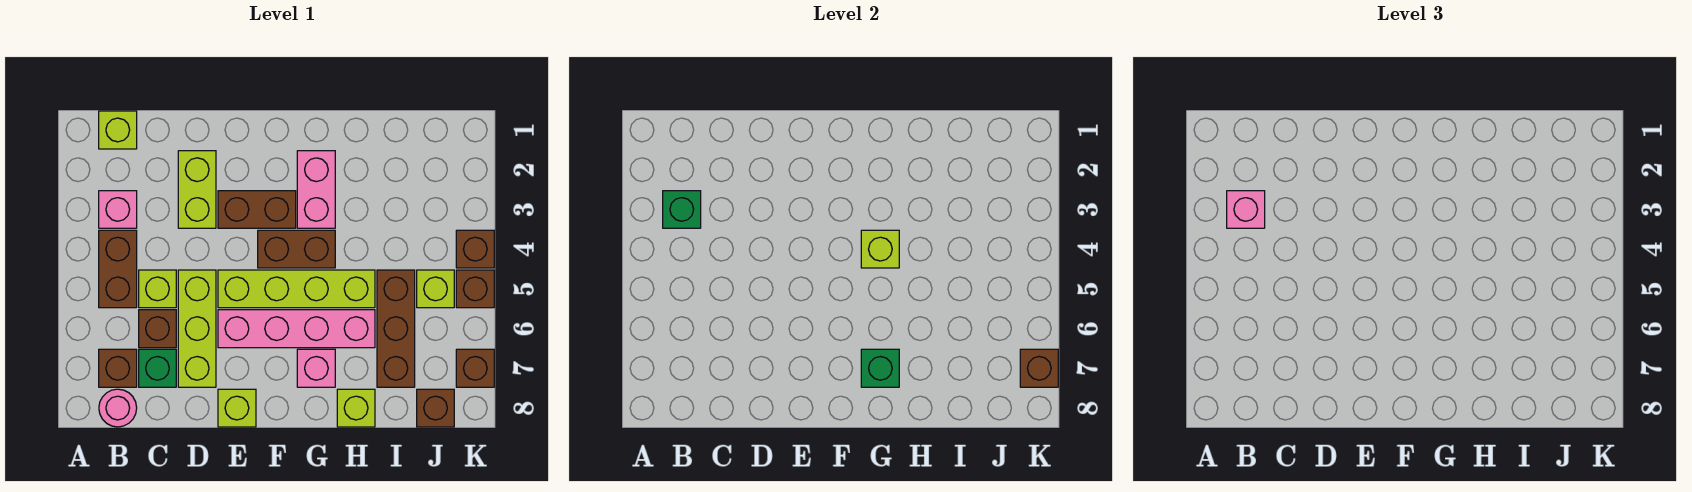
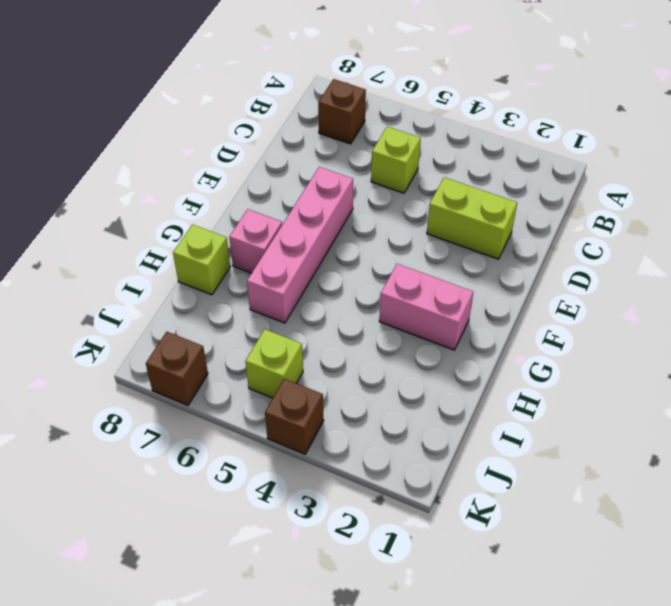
none -> lime brick B1 level 1
none -> pink brick B3 level 1
none -> brown brick B4:B5 level 1

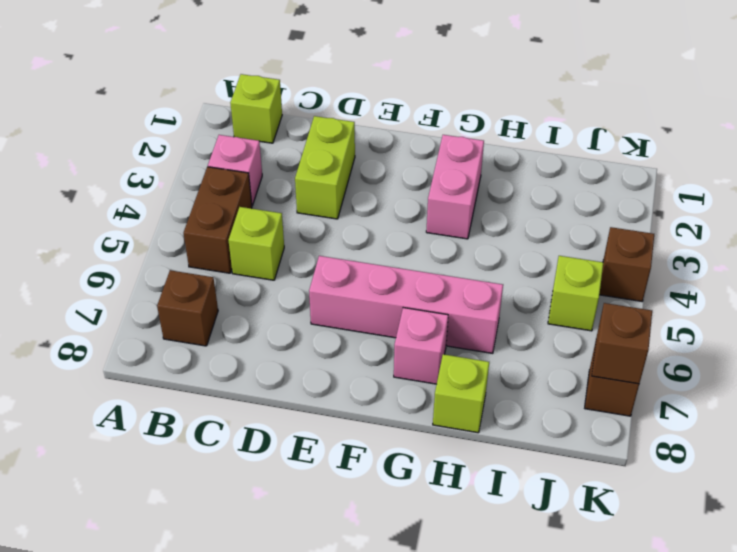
none -> pink round brick B8 level 1
none -> brown brick C6 level 1
none -> green brick C7 level 1

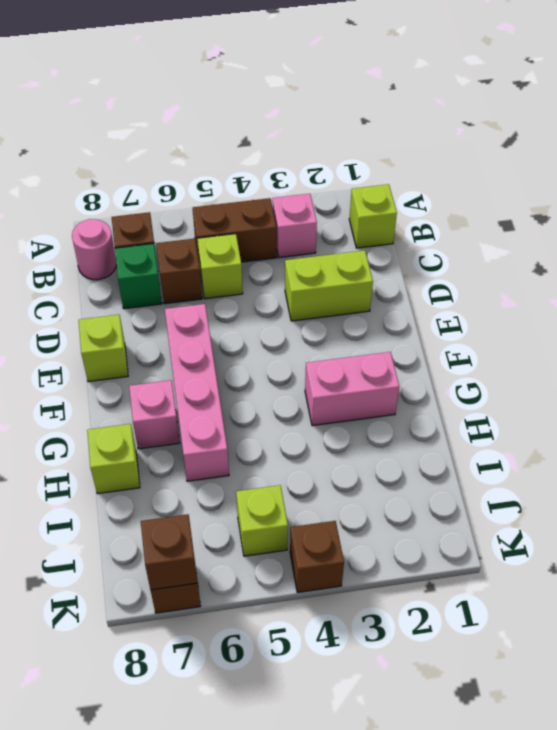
none -> lime brick D5:D7 level 1
none -> brown brick E3:F3 level 1
none -> lime brick E5:H5 level 1

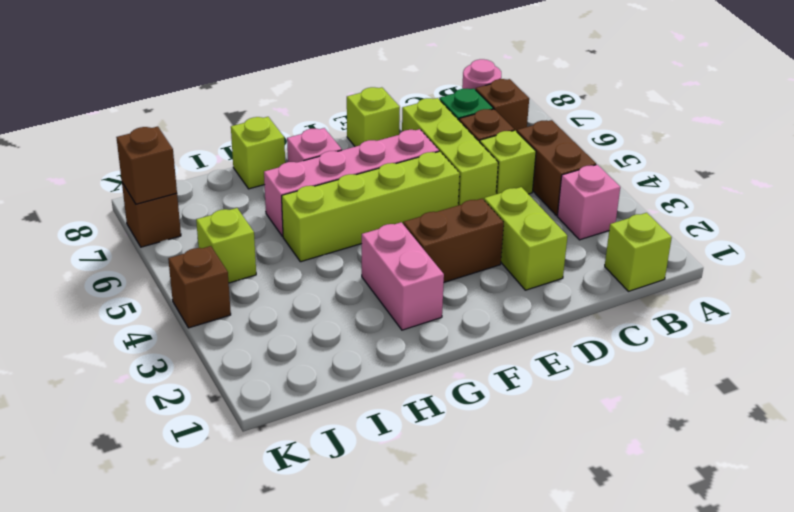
none -> brown brick F4:G4 level 1
none -> brown brick I5:I7 level 1
none -> brown brick J8 level 1

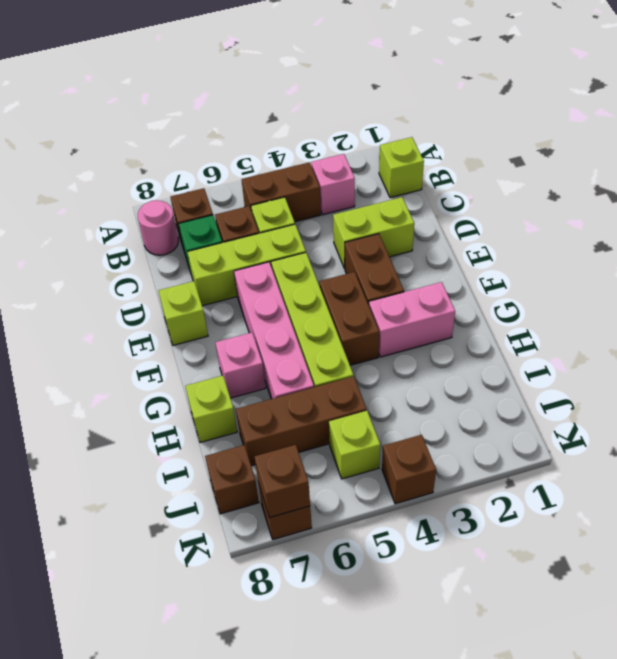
none -> brown brick K5 level 1
none -> green brick B3 level 2
none -> lime brick G4 level 2

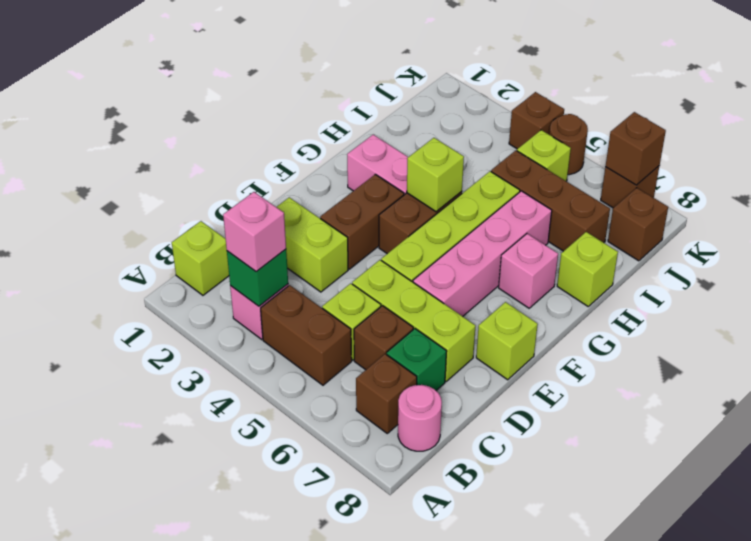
brown round brick K5 level 1 -> brown brick K5 level 1
none -> green brick G7 level 2

